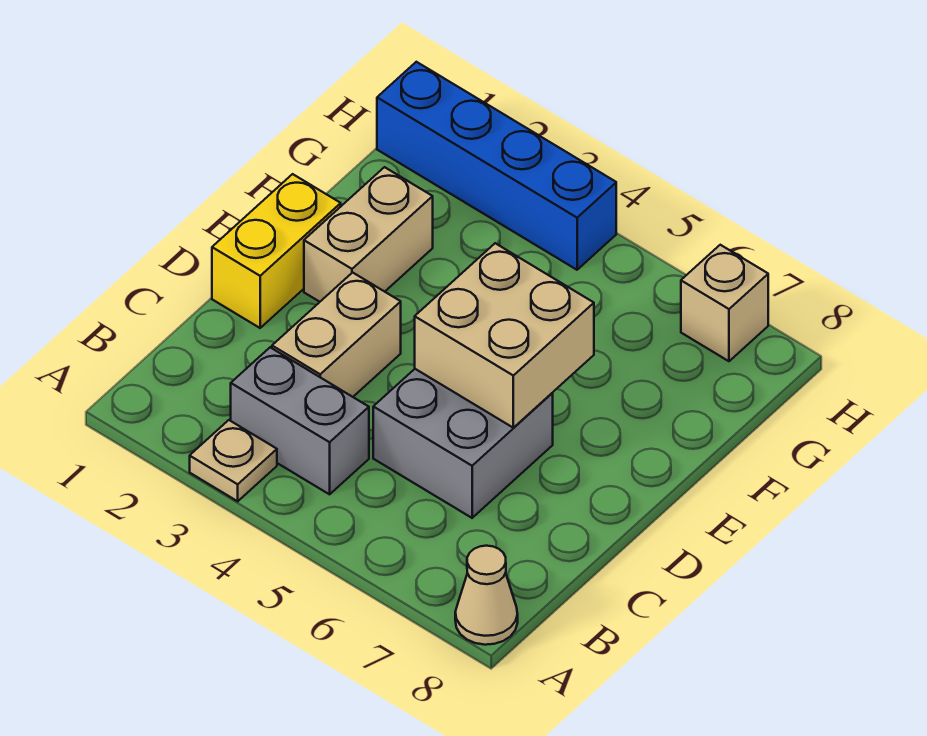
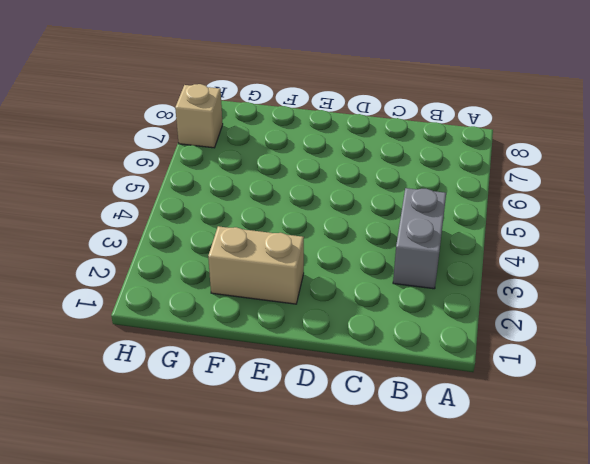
none -> tan plate A3 level 1
none -> tan cone A8 level 1

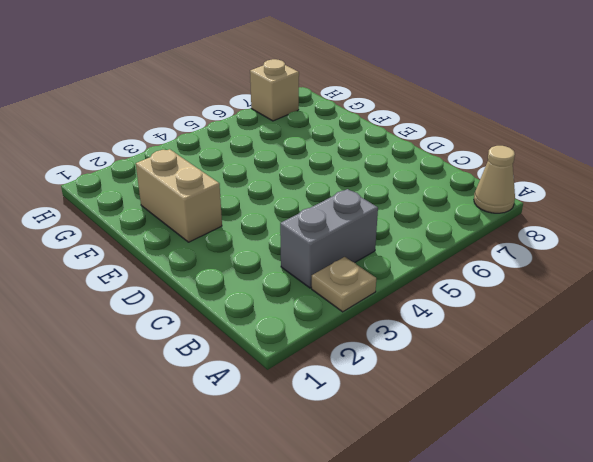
none -> tan brick C3:D3 level 1
none -> grey brick C5:D6 level 1

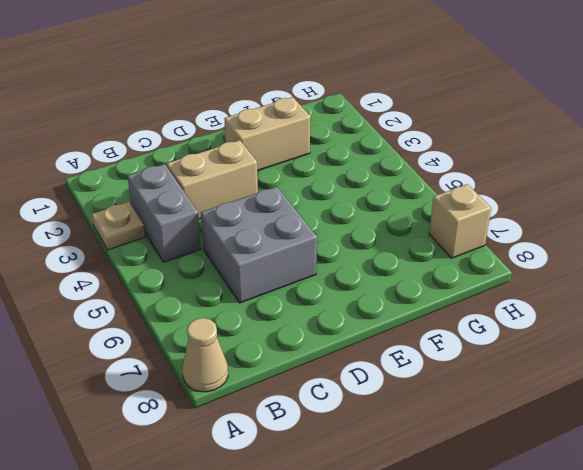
none -> yellow brick D1:E1 level 1
none -> blue brick H1:H4 level 1

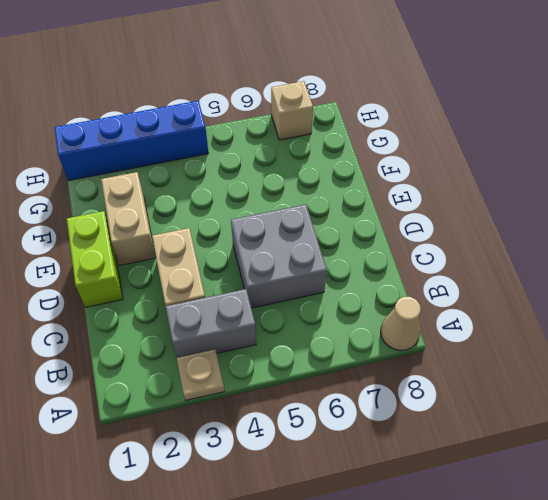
lime brick D1:E1 level 1 -> yellow brick D1:E1 level 1
none -> tan brick D5:E6 level 2

